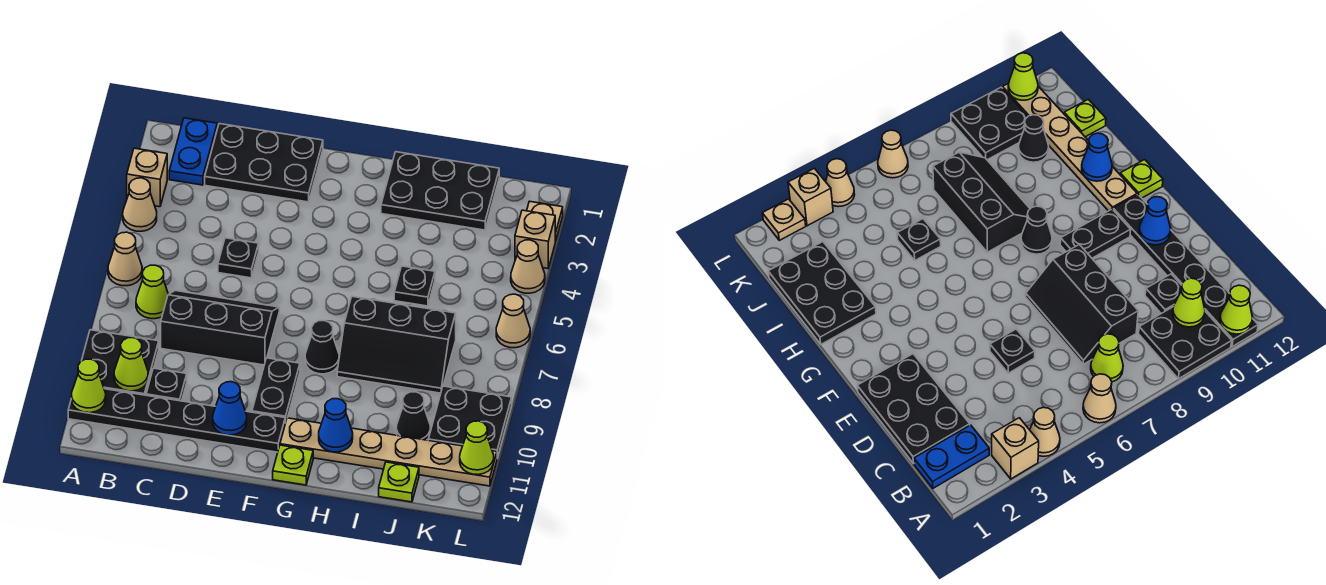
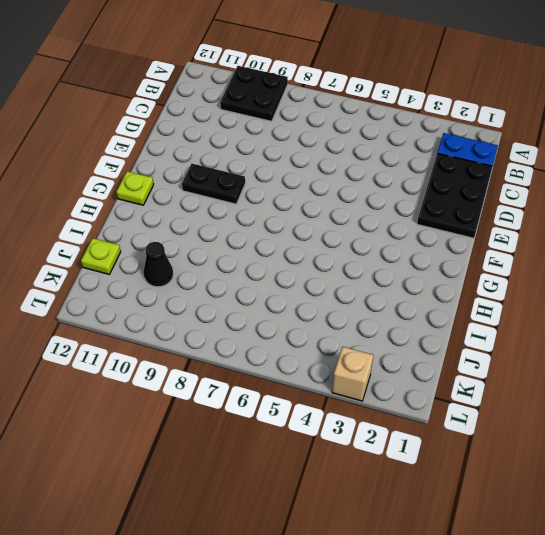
none -> tan brick A3 level 1
none -> tan cone A4 level 1
none -> tan cone A6 level 1
none -> black plate A11:F11 level 1

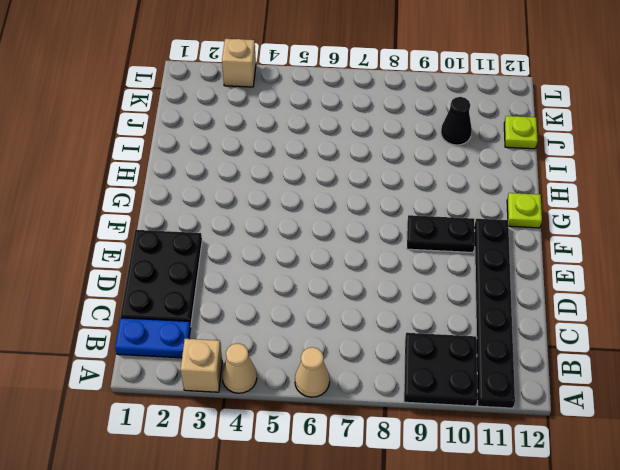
none -> lime cone B7 level 1
none -> black slope C7:E8 level 1 top 8
none -> black plate C10 level 1
none -> black plate D5 level 1

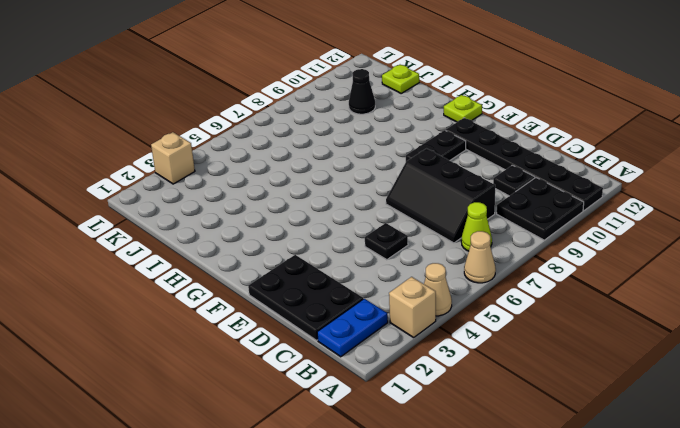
none -> black cone G8 level 1
none -> tan plate G11:L11 level 1
none -> black plate H1:J2 level 1
none -> black slope H7:J8 level 1 top 7

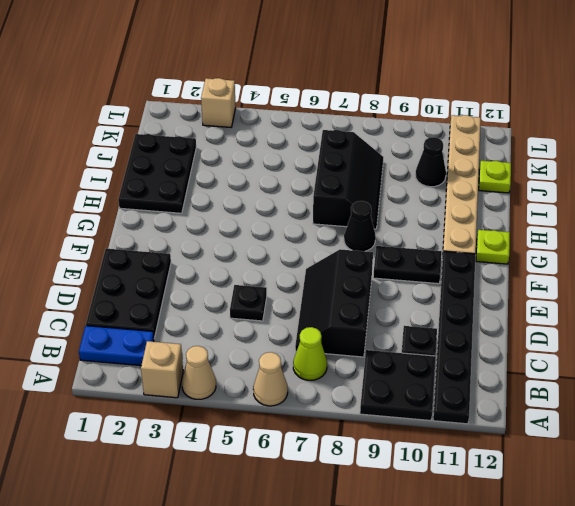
none -> black plate I5 level 1
none -> black plate K9:L10 level 1
none -> tan plate L2 level 1
none -> tan cone L4 level 1

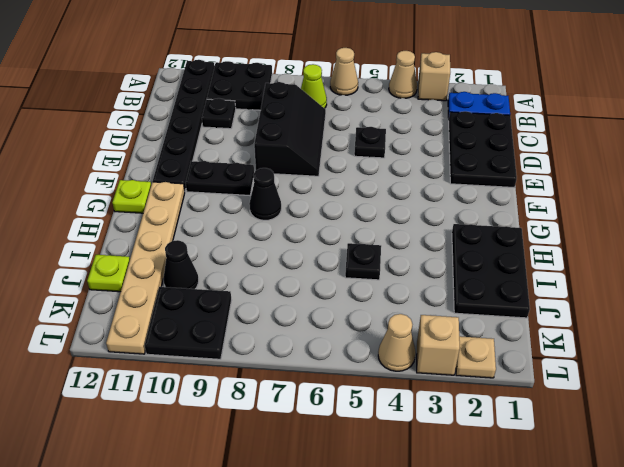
none -> black slope H7:J8 level 1 top 7
none -> tan cone L6 level 1
none -> lime cone A11 level 2
none -> lime cone B10 level 2

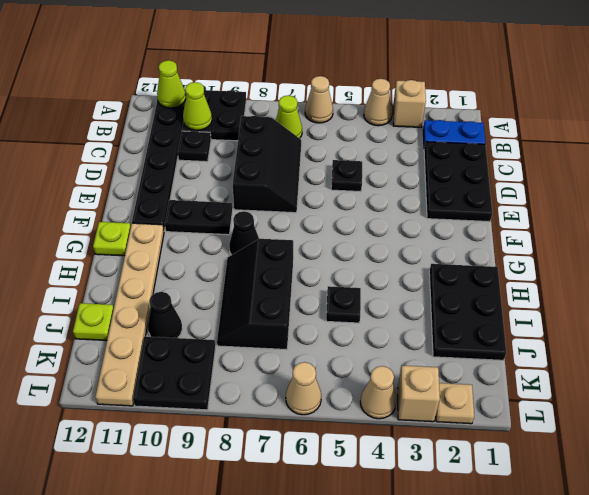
none -> blue cone E11 level 2
none -> blue cone H11 level 2
none -> lime cone L11 level 2

